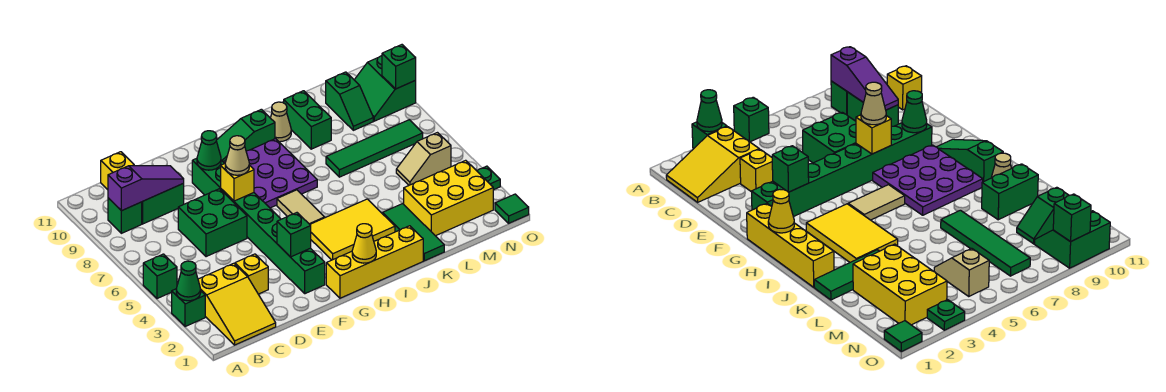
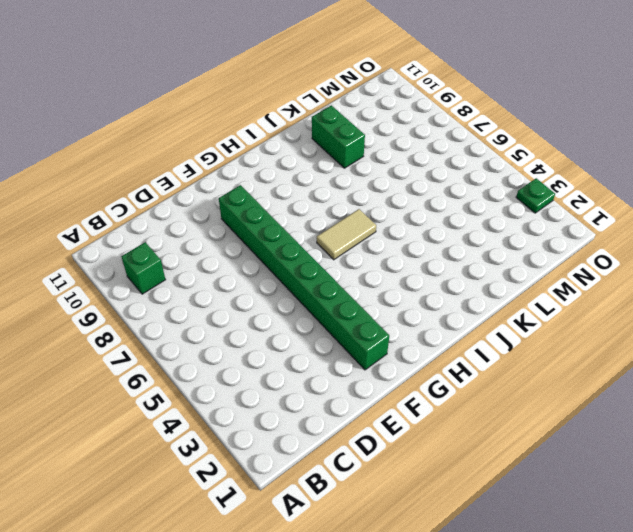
tan tile H6:I6 level 1 -> tan tile H5:H6 level 1
none -> green brick A3 level 1
none -> green brick A5 level 1
none -> yellow slope B1:C3 level 1 top 3
none -> green brick C9:D9 level 1

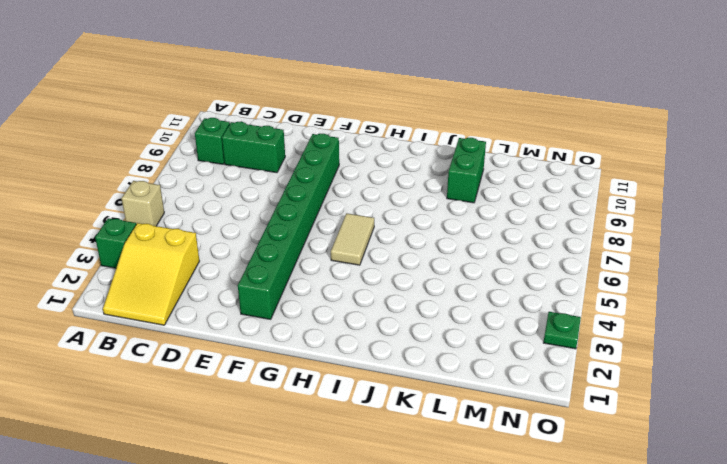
tan brick A5 level 1 -> green brick A5 level 1
none -> yellow brick C11 level 1
none -> yellow brick D3 level 1
none -> green brick D6:E7 level 1
none -> yellow brick G1:J1 level 1

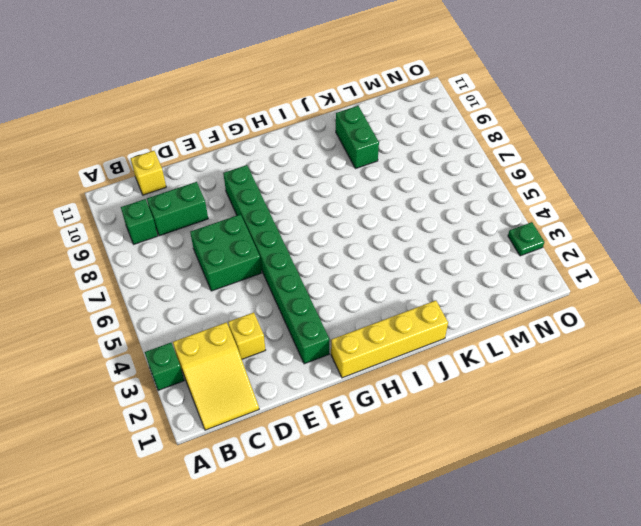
none -> green brick A5 level 1
none -> purple plate G7:I9 level 1
none -> green slope G10:I10 level 1 top I
none -> yellow tile H3:J4 level 1

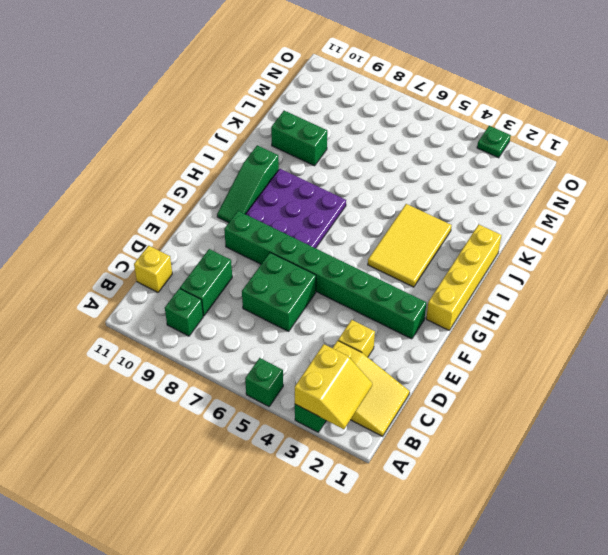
yellow slope A2:B3 level 2 top 3 -> green cone A3 level 2
none -> tan tile H5:H6 level 1
none -> tan cone J10 level 1
none -> green tile K1:K3 level 1
none -> green tile K7:N7 level 1

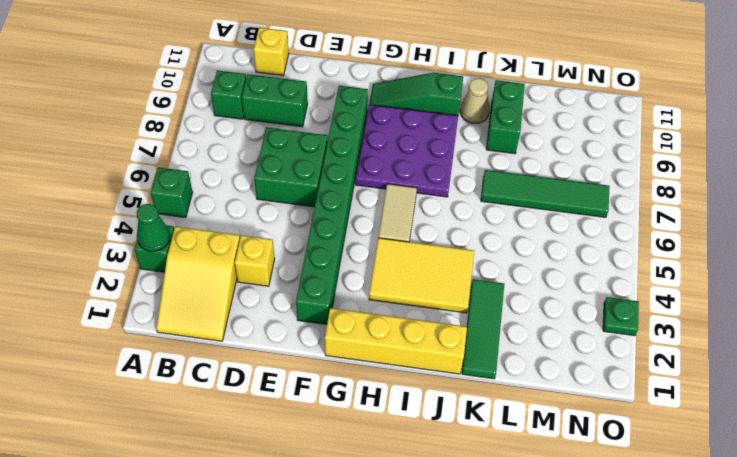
none -> yellow brick L2:N3 level 1
none -> tan slope M5:N5 level 1 top N
none -> green slope M9:M10 level 1 top 10
none -> green slope N9:O10 level 1 top O

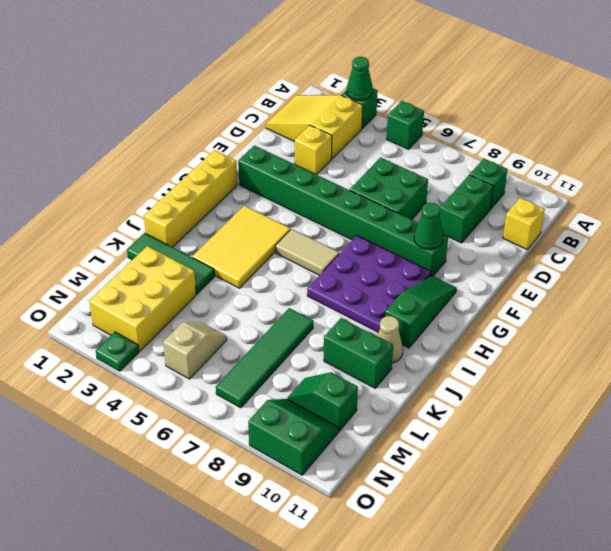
none -> green tile O1 level 1
none -> purple slope B9:D9 level 2 top B
none -> green brick F3 level 2
none -> yellow brick F7 level 2

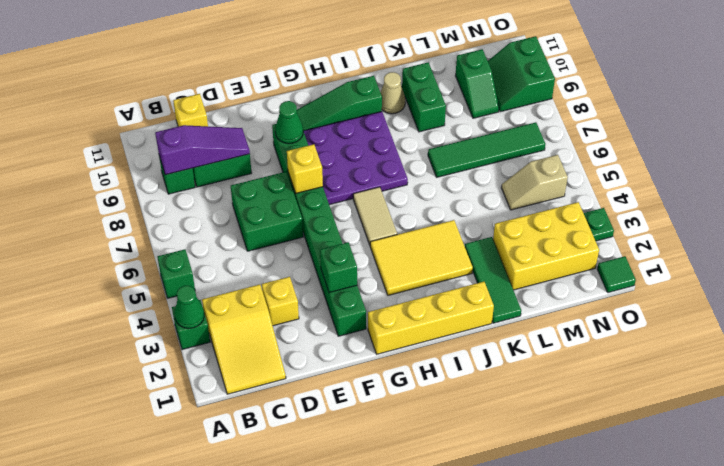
none -> yellow cone H1 level 2
none -> green brick O9 level 2
none -> tan cone F7 level 3

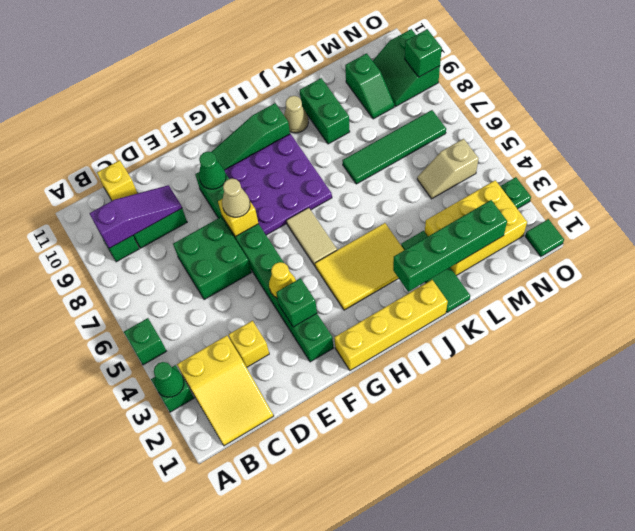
yellow cone F4 level 2 -> yellow cone H1 level 2
green brick J2:M2 level 2 -> none

